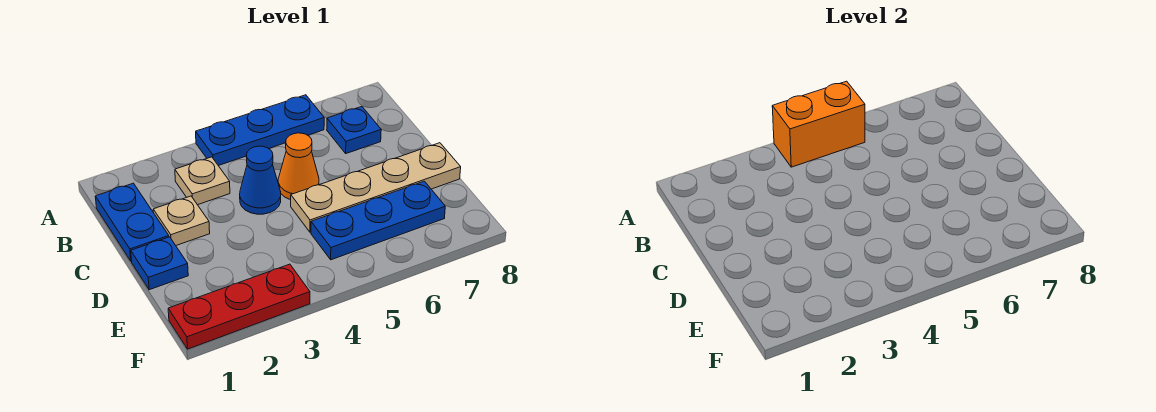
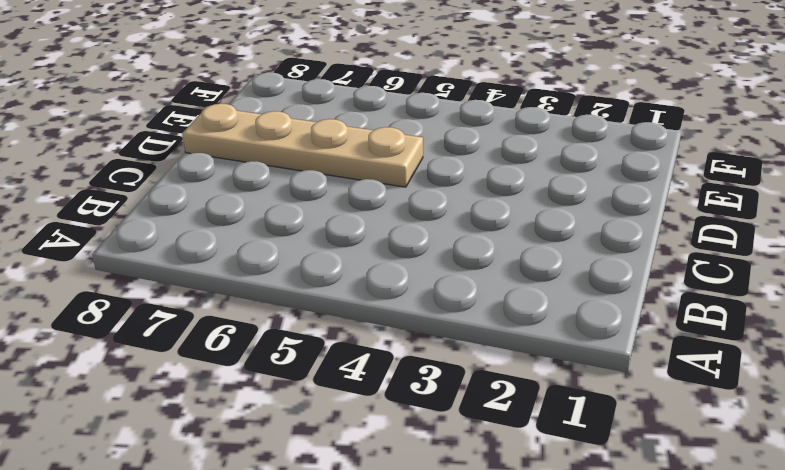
none -> blue plate A4:A6 level 1
none -> blue plate B1:C1 level 1
none -> tan plate B3 level 1

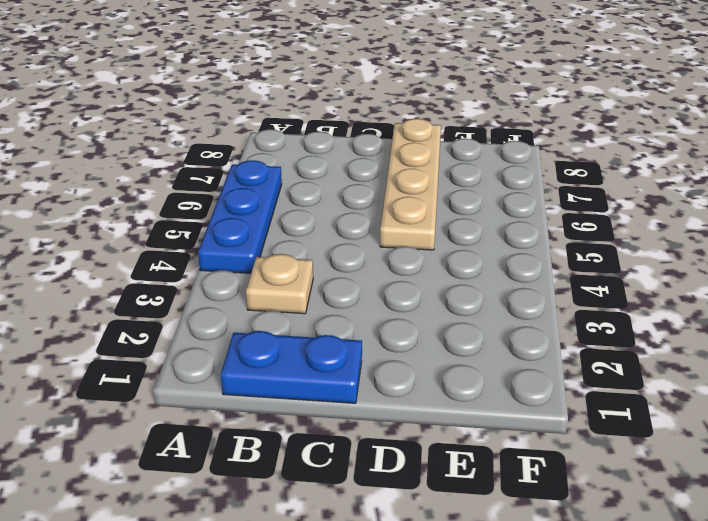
none -> blue plate B7 level 1
none -> tan plate C2 level 1
none -> blue cone C4 level 1

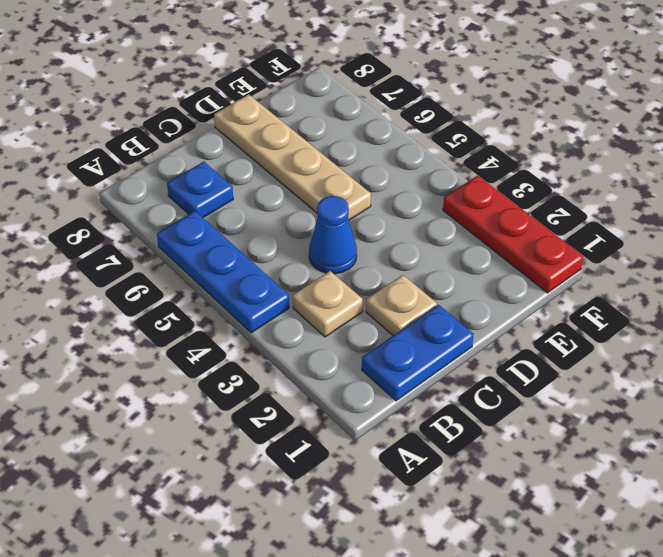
none -> orange cone C5 level 1
none -> blue plate D1 level 1
none -> blue plate E5:E7 level 1

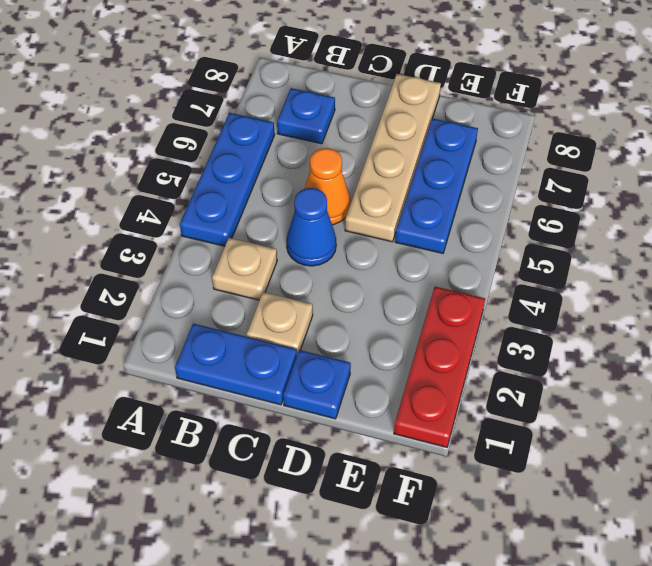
none -> orange brick A4:A5 level 2

